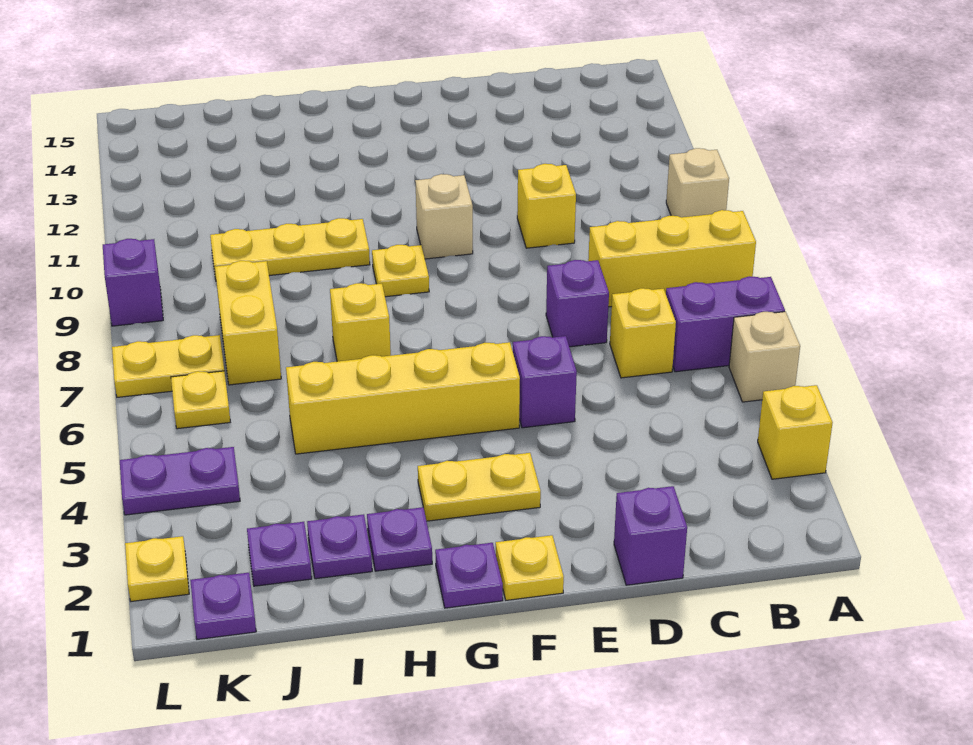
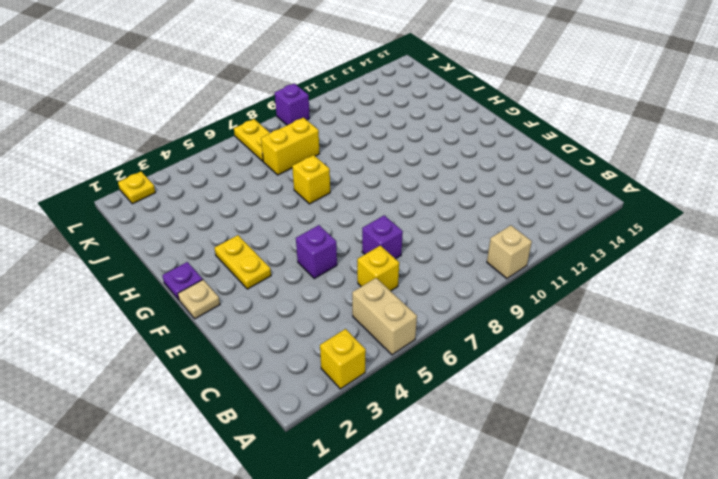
tan brick A5:B5 level 1 -> tan brick A5 level 1
tan plate F1 level 1 -> yellow plate F1 level 1
none -> purple brick A6:B6 level 1
none -> yellow brick A8:C8 level 1
none -> purple brick D1 level 1

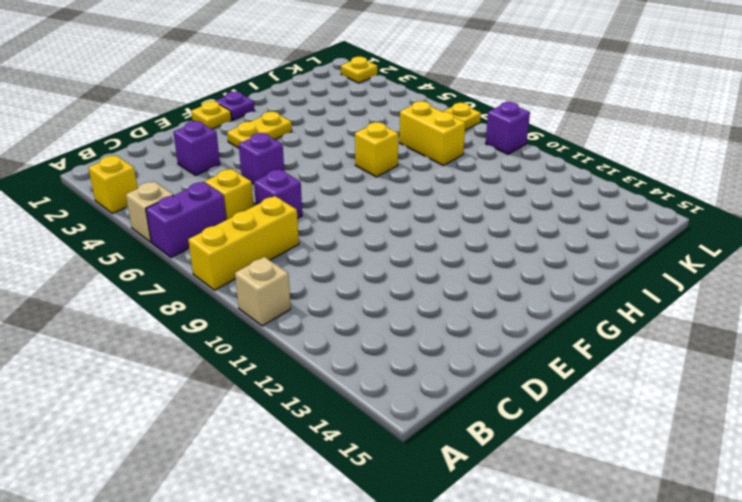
purple brick D3 level 1 -> purple brick D1 level 1
none -> yellow brick D10 level 1
none -> yellow brick F5:I5 level 1
none -> tan brick F10 level 1

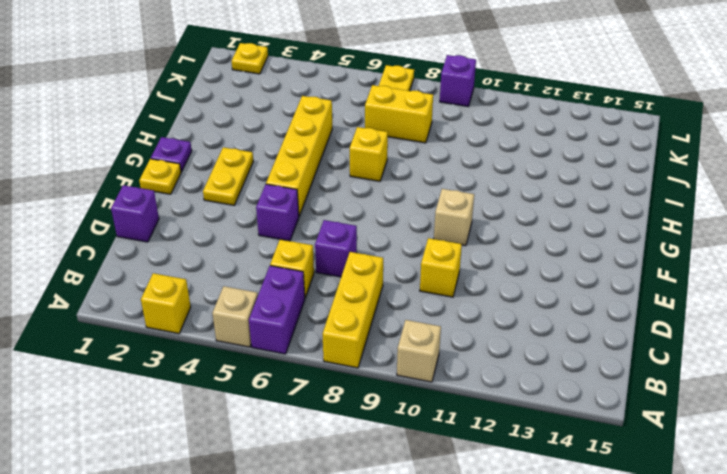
none -> yellow plate G9 level 1
none -> purple plate H2 level 1
none -> yellow plate H10:J10 level 1

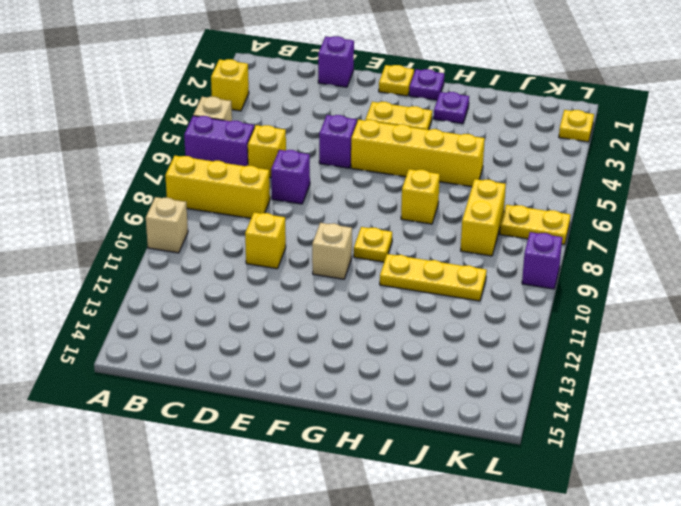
none -> purple plate I2 level 1
none -> purple plate J2 level 1
none -> purple plate K1 level 1

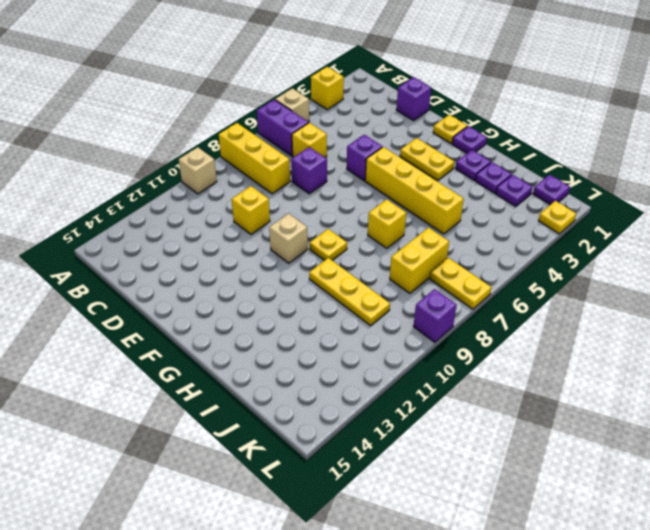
none -> purple plate K4:L4 level 1
none -> yellow plate K6 level 1

